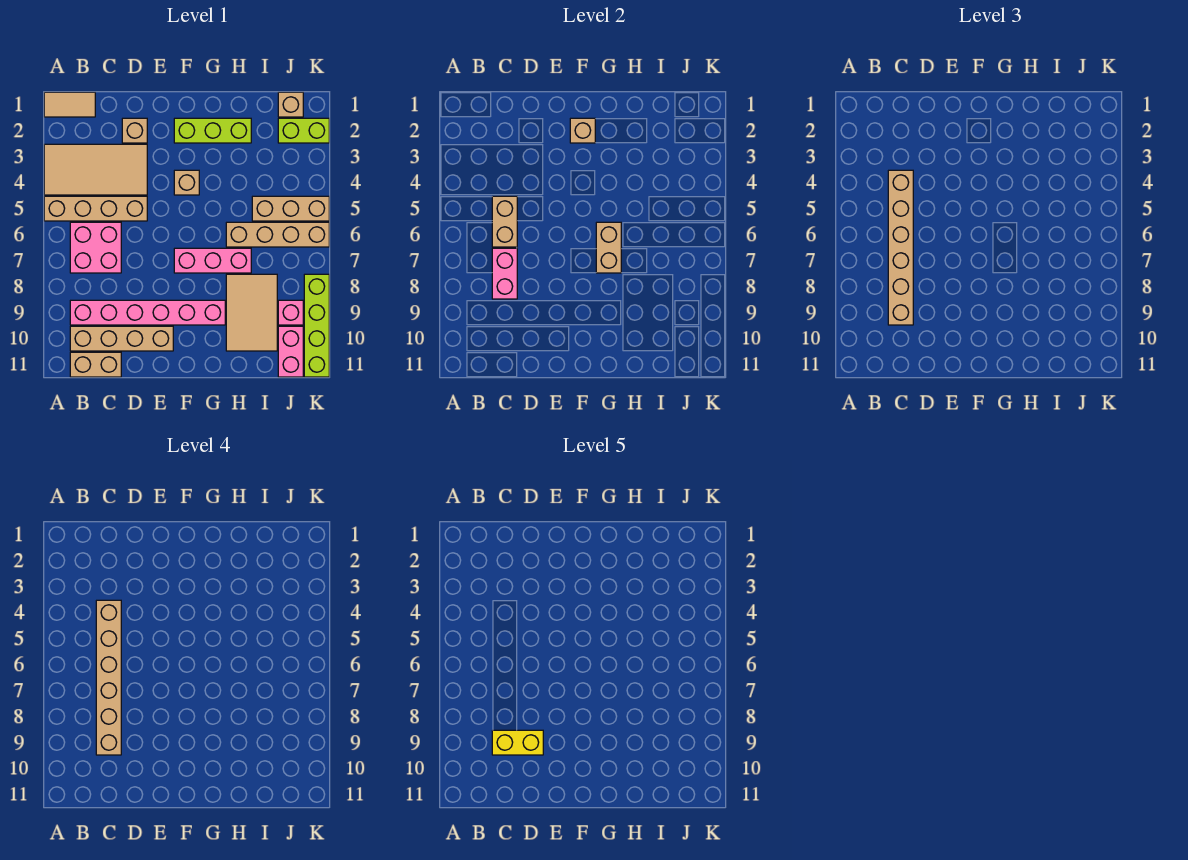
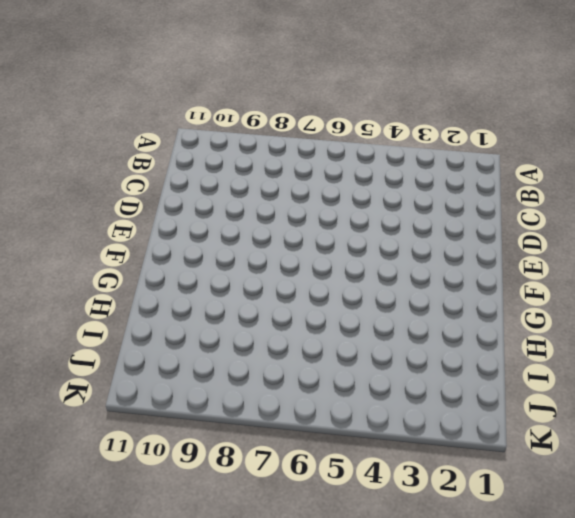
none -> tan tile A1:B1 level 1
none -> tan tile A3:D4 level 1
none -> tan brick A5:D5 level 1

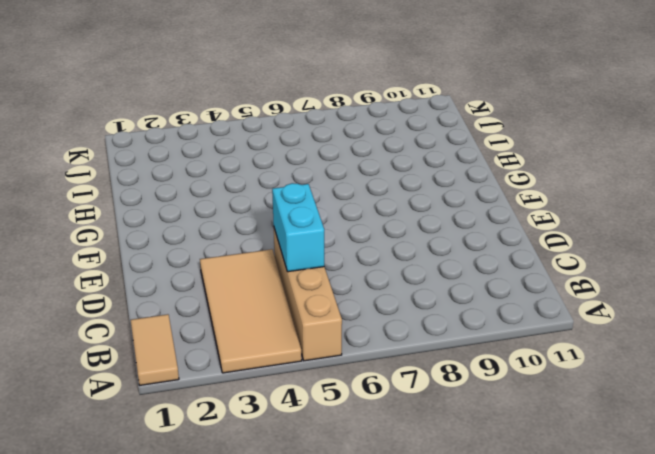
cyan brick C5:D5 level 2 -> tan brick C5:C6 level 2
none -> pink brick B6:C7 level 1
none -> pink brick B9:G9 level 1
none -> tan brick B10:E10 level 1

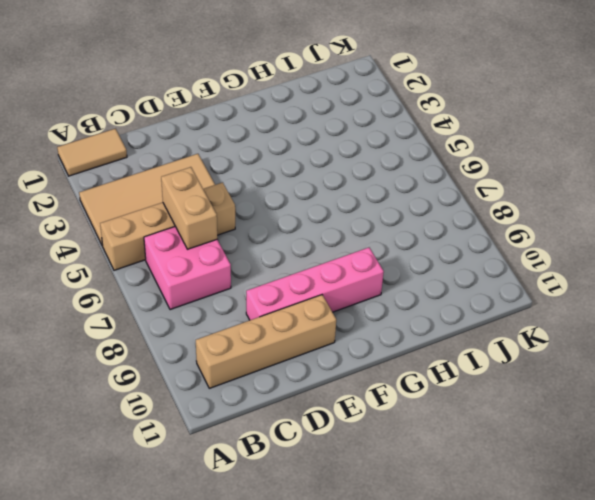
pink brick D9:G9 level 1 -> pink brick B9:G9 level 1
none -> tan brick B11:C11 level 1
none -> tan brick D2 level 1
none -> lime brick F2:H2 level 1

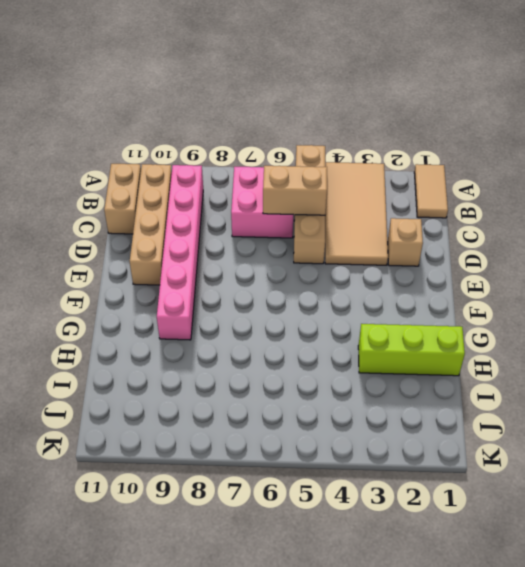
lime brick H1:H3 level 1 -> lime brick F2:H2 level 1
none -> tan brick F4 level 1
none -> pink brick F7:H7 level 1
none -> tan brick H6:K6 level 1

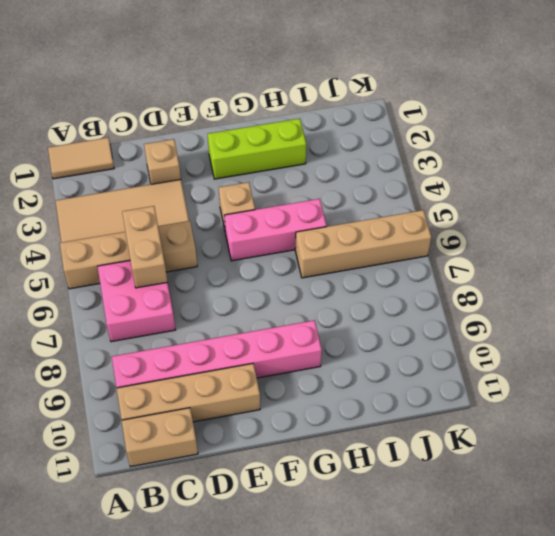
pink brick F5:H5 level 1 -> pink brick F7:H7 level 1
none -> tan tile H8:I10 level 1
none -> tan brick I5:K5 level 1
none -> tan brick J1 level 1

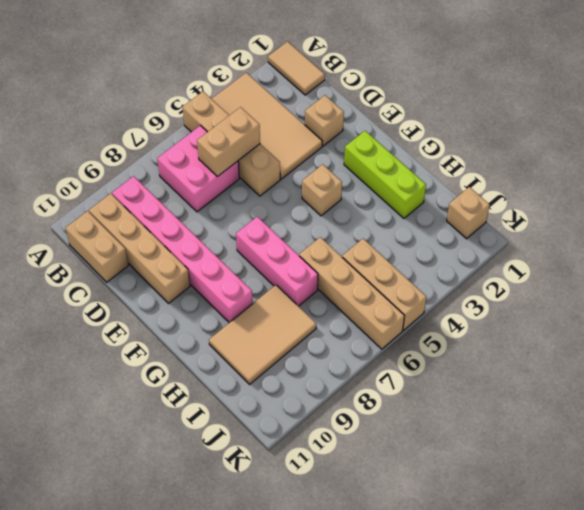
none -> lime brick J2:K2 level 1
none -> pink brick J9 level 1
none -> pink brick J10:J11 level 1

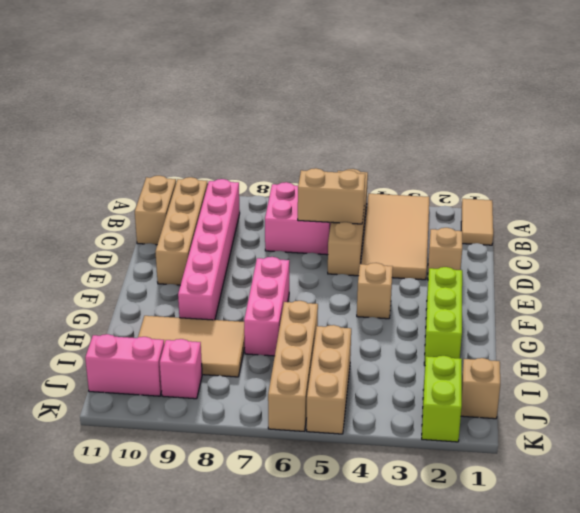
none -> lime brick K8:K11 level 1
none -> pink brick C7:C8 level 2
none -> tan brick F2 level 2

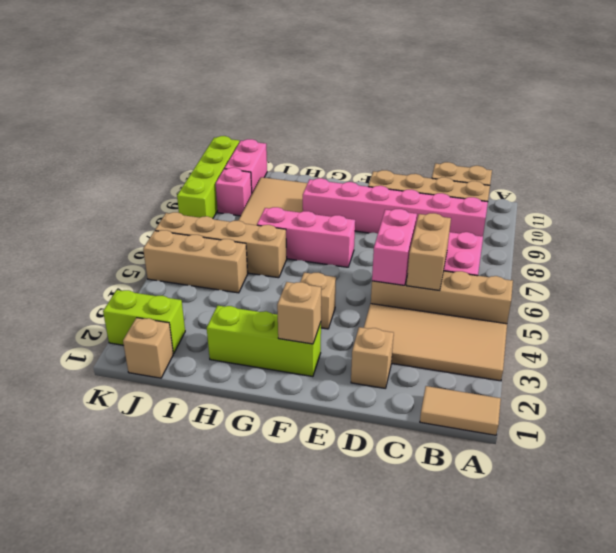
pink brick D5:D6 level 2 -> pink brick C7:C8 level 2
none -> tan brick G6:G7 level 2
none -> tan brick C4:C9 level 3
none -> tan brick C4:C9 level 4

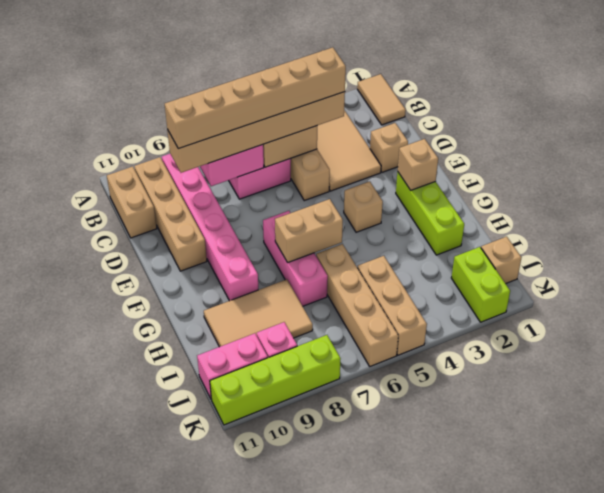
none -> yellow brick C9:D9 level 5

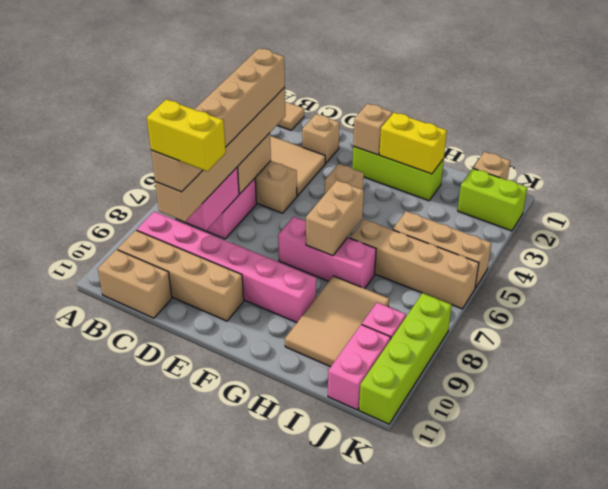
yellow brick G2:H2 level 2 -> none

